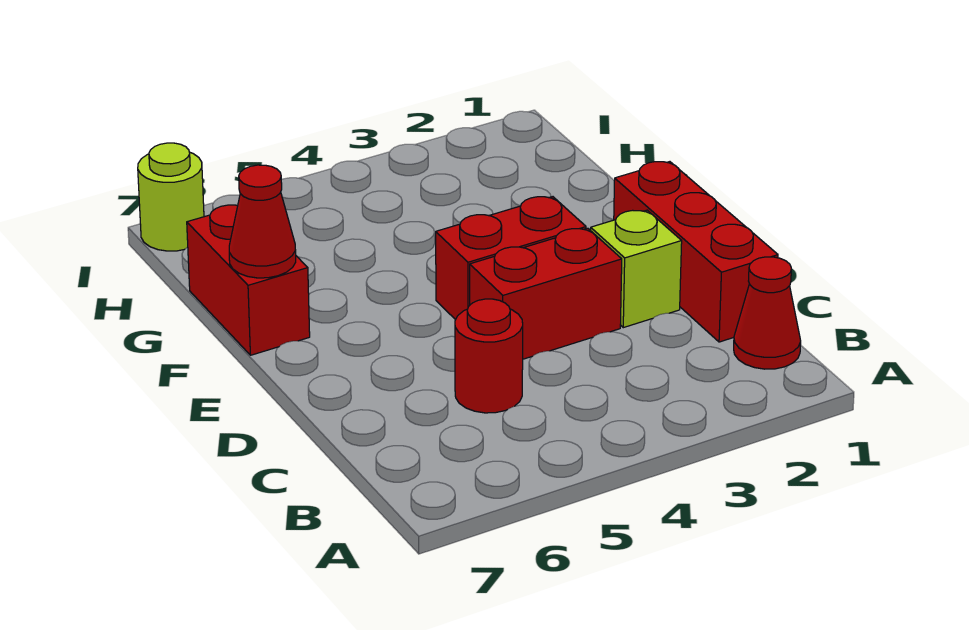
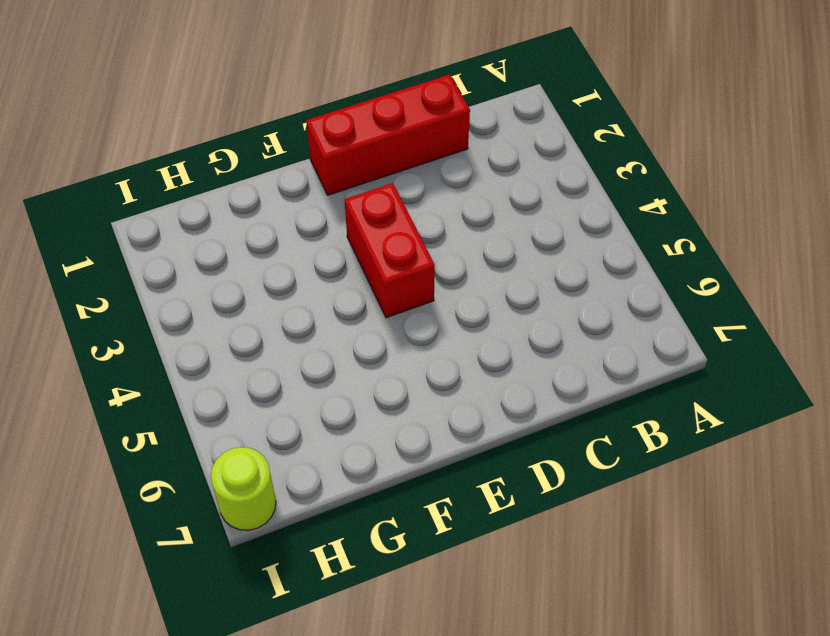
none -> red cone B1 level 1
none -> red round brick C5 level 1

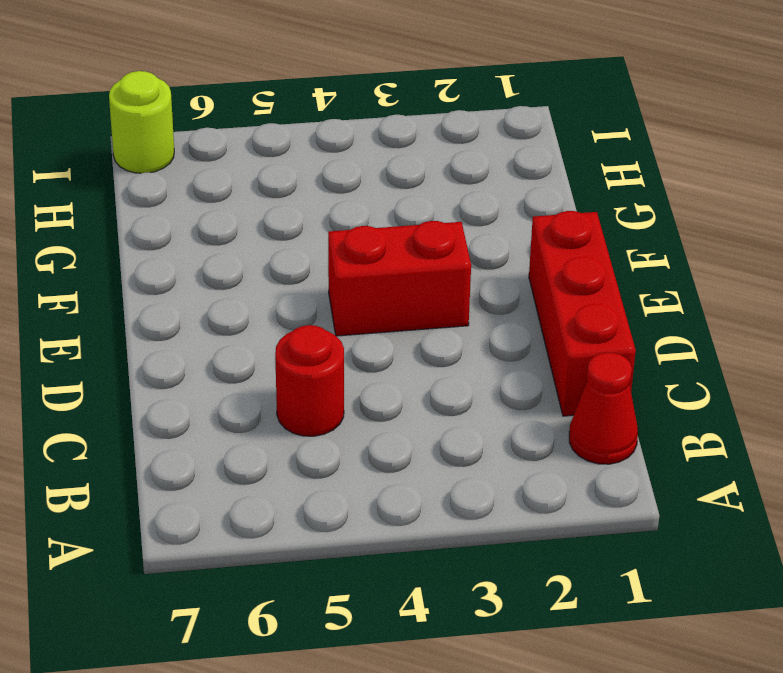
none -> lime brick D2 level 1
none -> red brick D3:D4 level 1

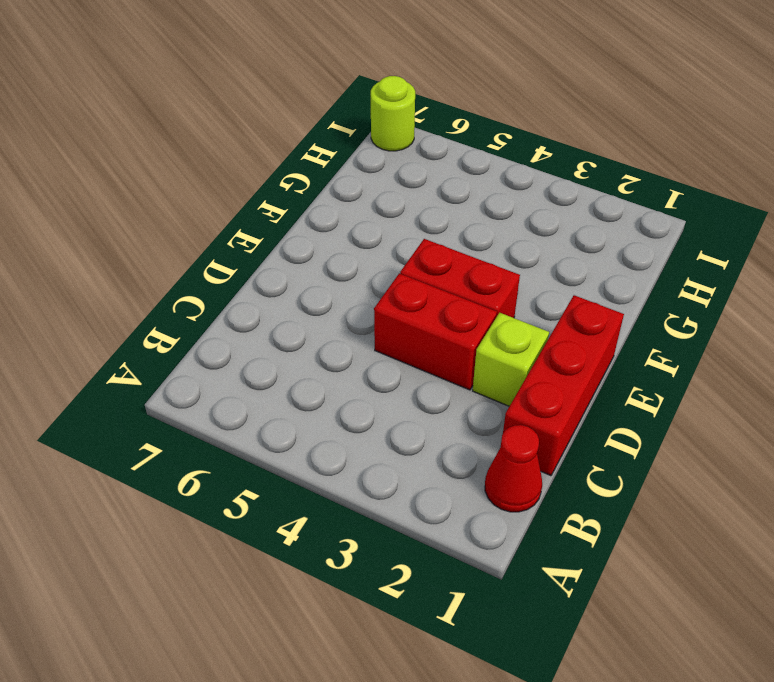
none -> red round brick C5 level 1
none -> red brick F7:G7 level 1

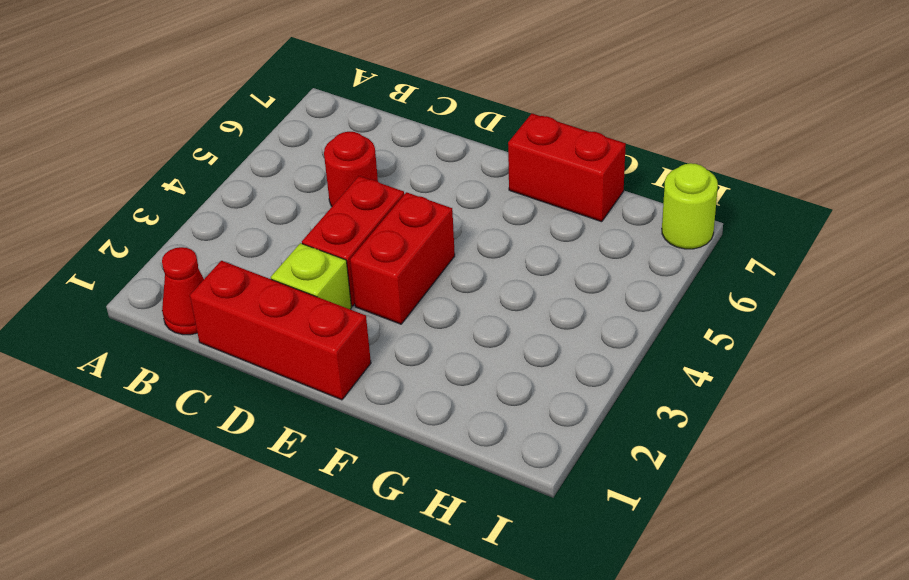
none -> red cone F7 level 2

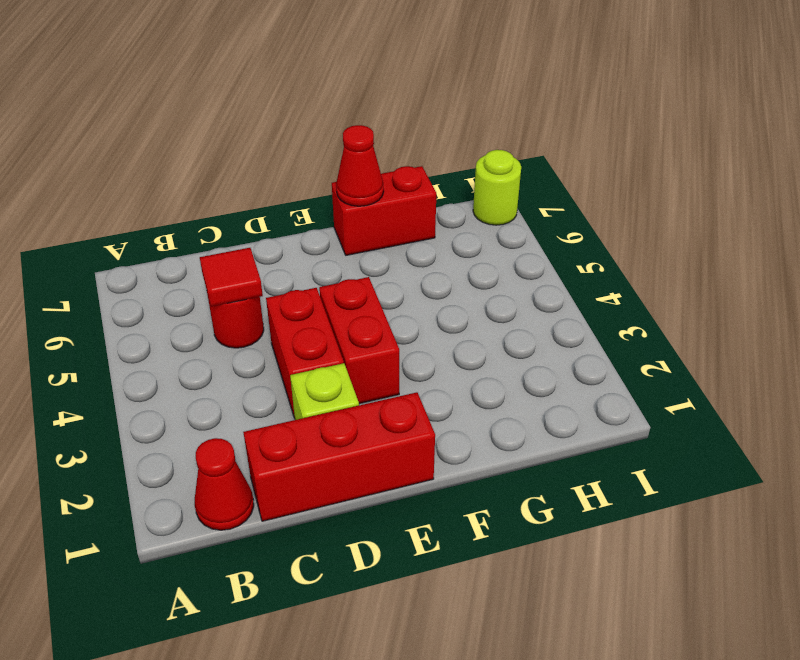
red tile C5 level 2 -> none

